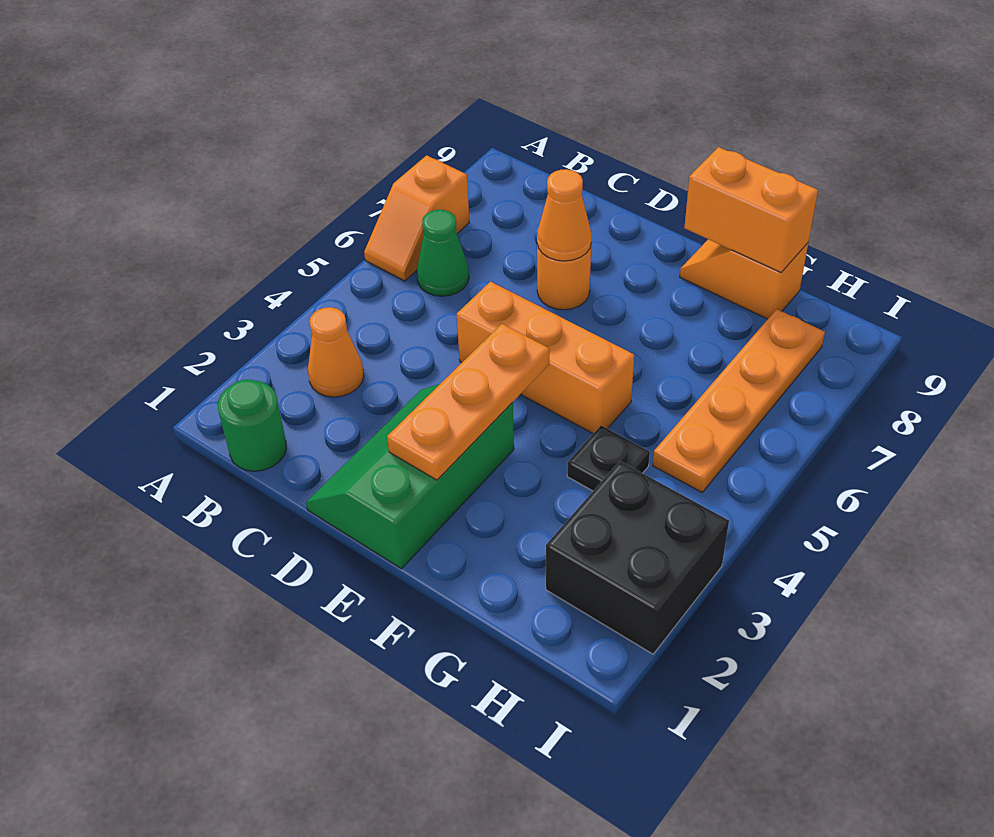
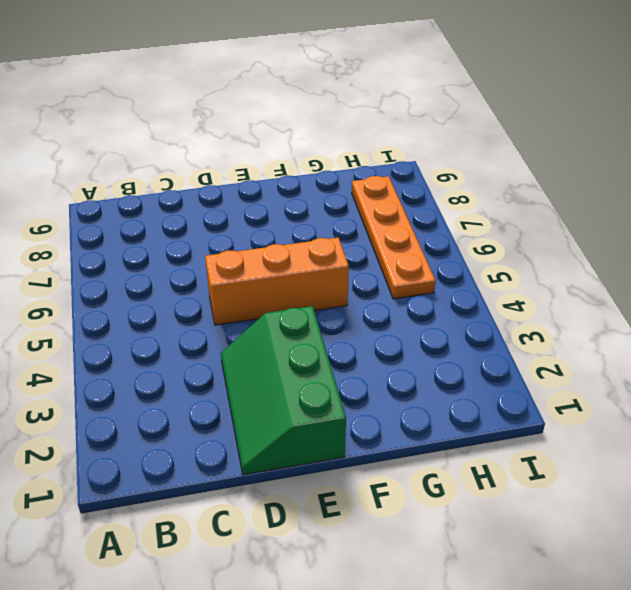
none -> orange slope A6:A7 level 1 top 7
none -> green round brick B1 level 1
none -> orange cone B3 level 1

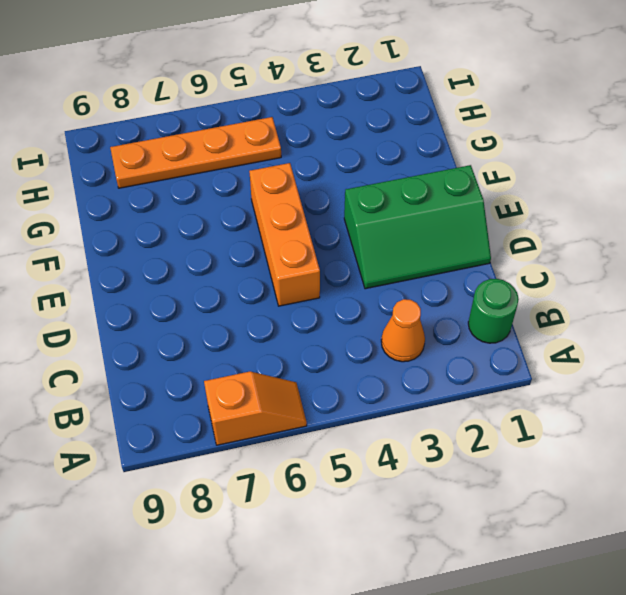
none -> green cone B6 level 1
none -> orange round brick D7 level 1
none -> orange slope F9:G9 level 1 top G

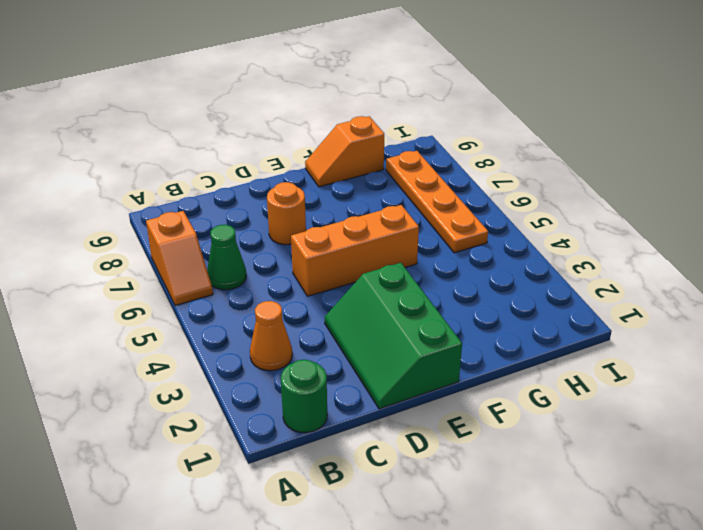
none -> black plate G4 level 1
none -> black brick H2:I3 level 1
none -> orange cone D7 level 2

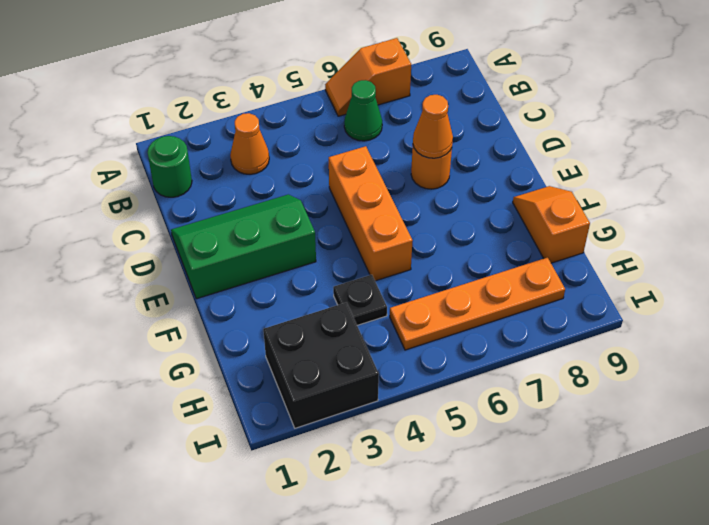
none -> orange plate E2:E4 level 2
none -> orange brick F9:G9 level 2

